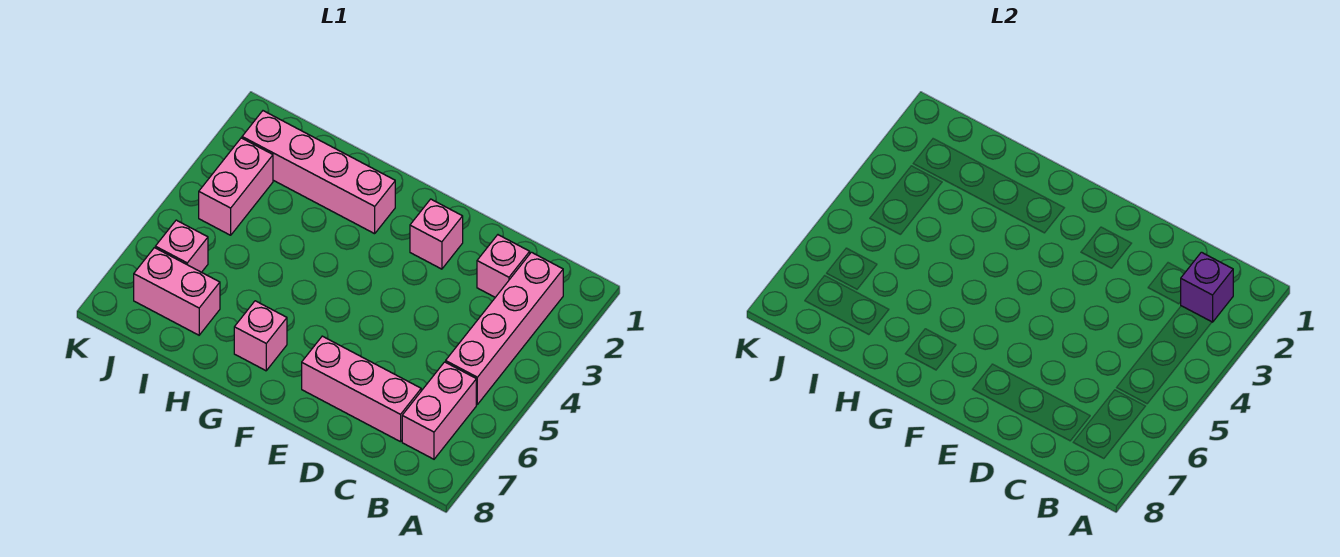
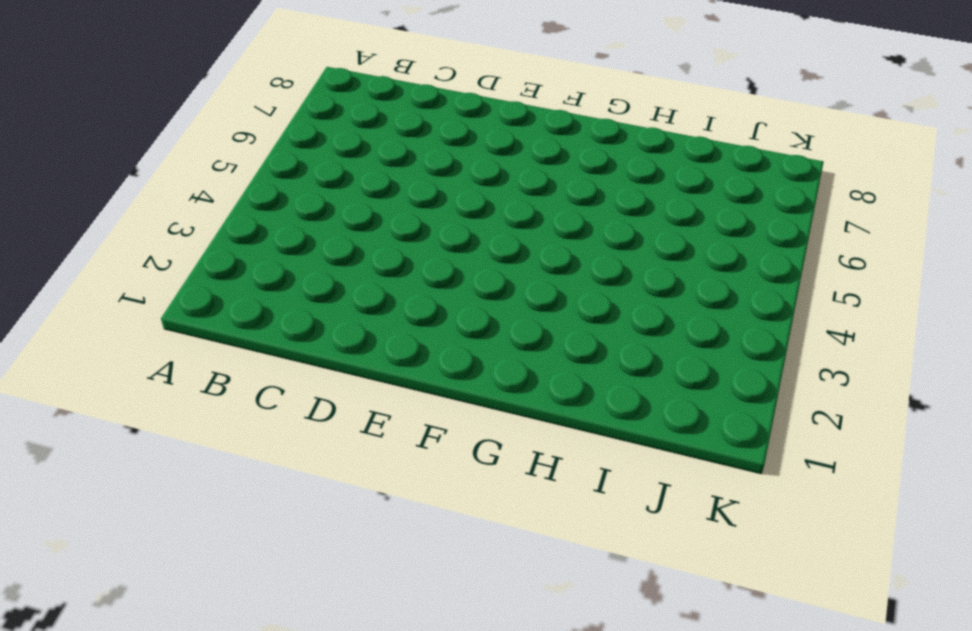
none -> pink brick B2:B5 level 1
none -> pink brick B6:B7 level 1

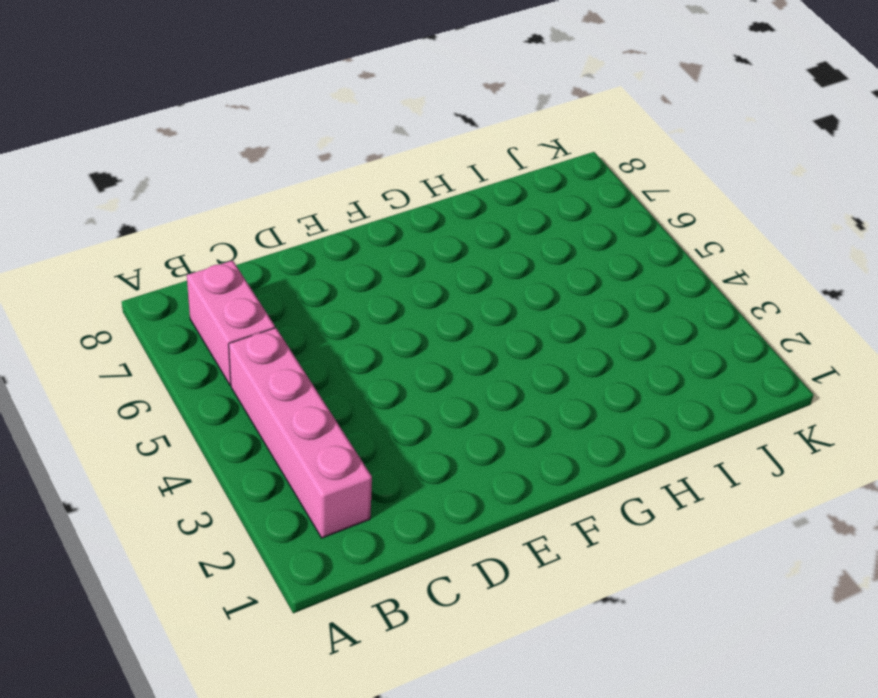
none -> pink brick C2 level 1
none -> pink brick C7:E7 level 1

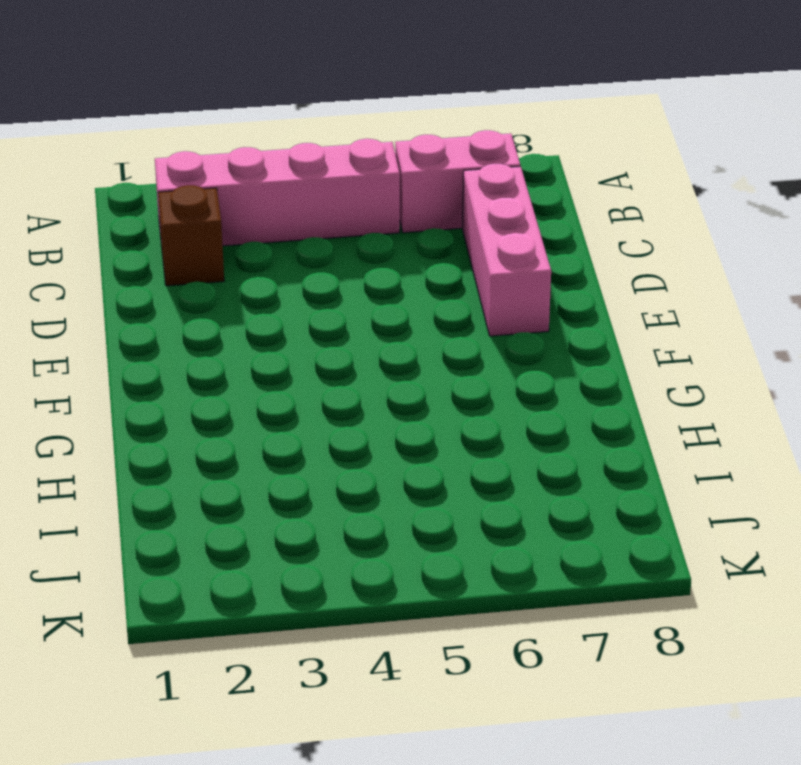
brown brick C2 level 1 -> pink brick C2 level 1
none -> pink brick E2 level 1
none -> pink brick G2:J2 level 1

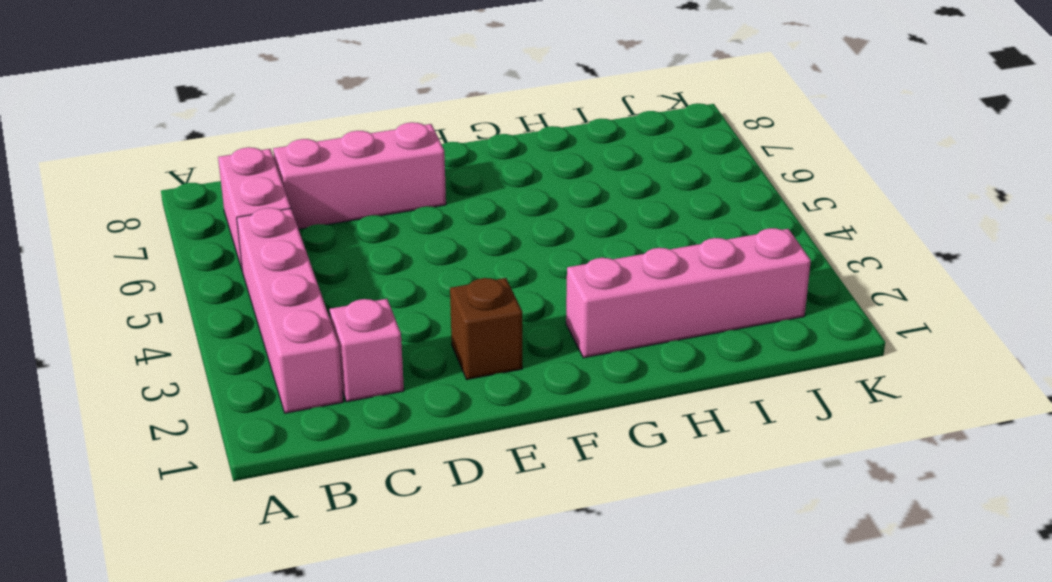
brown brick E2 level 1 -> pink brick E2 level 1
none -> pink brick G7 level 1
none -> pink brick I7:J7 level 1

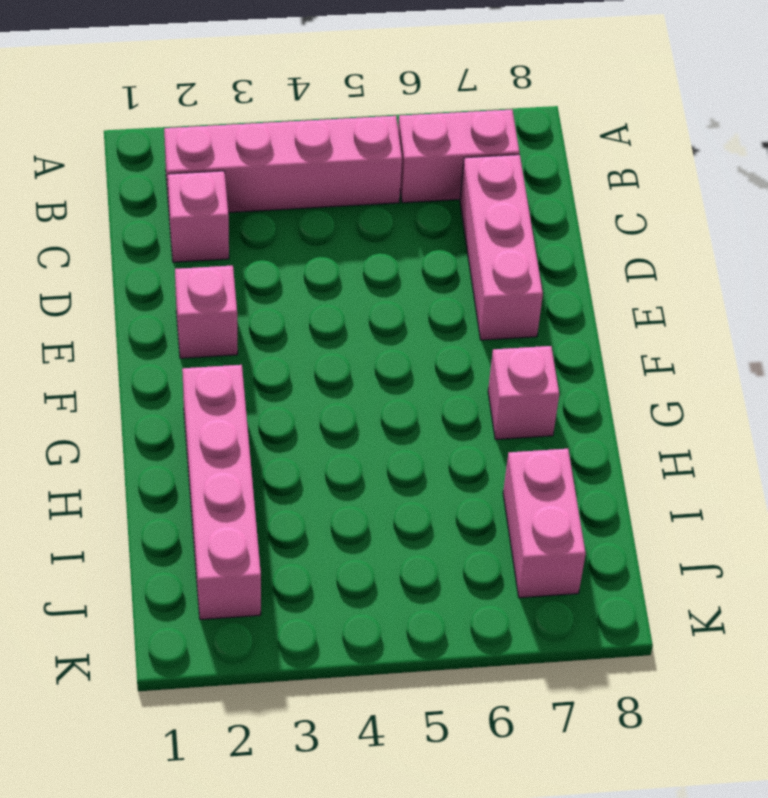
none -> pink brick J3:J4 level 1
none -> pink brick J6 level 1

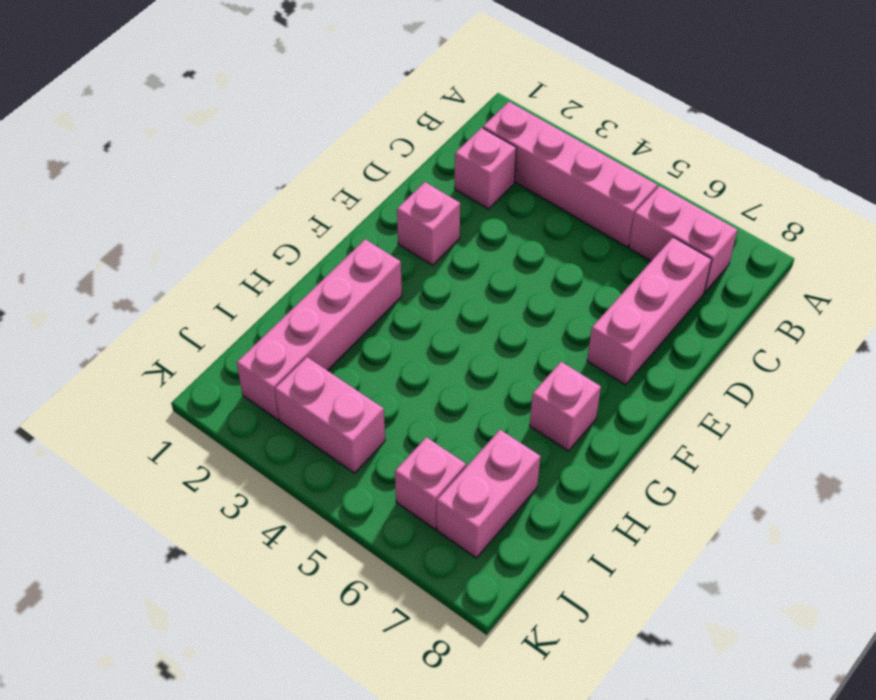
none -> purple brick B2 level 2

